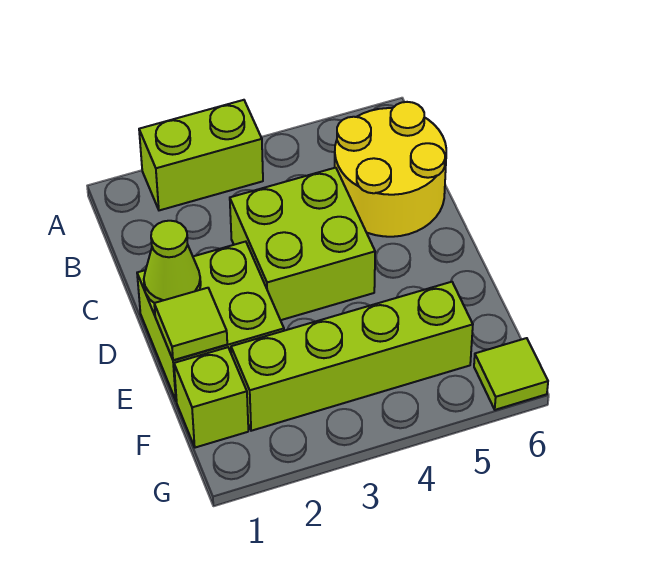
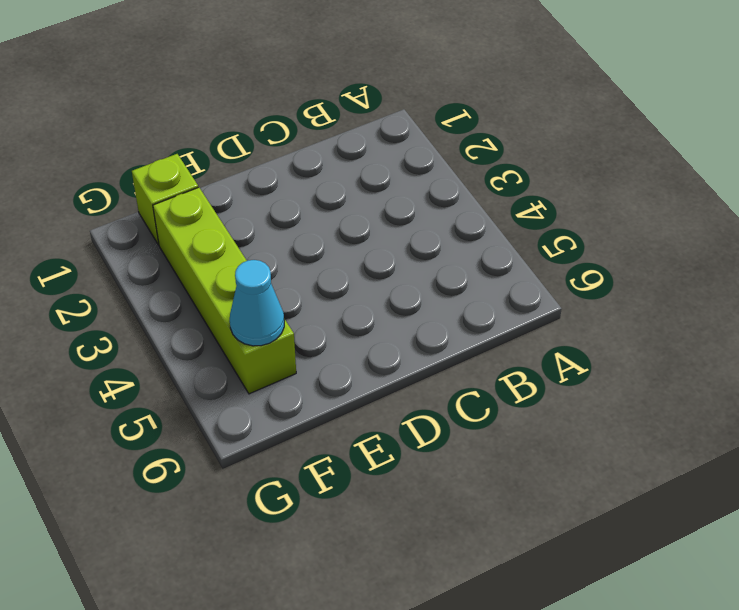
cyan cone F5 level 2 -> none
none -> lime brick A2:A3 level 1
none -> yellow round brick B5:C6 level 1

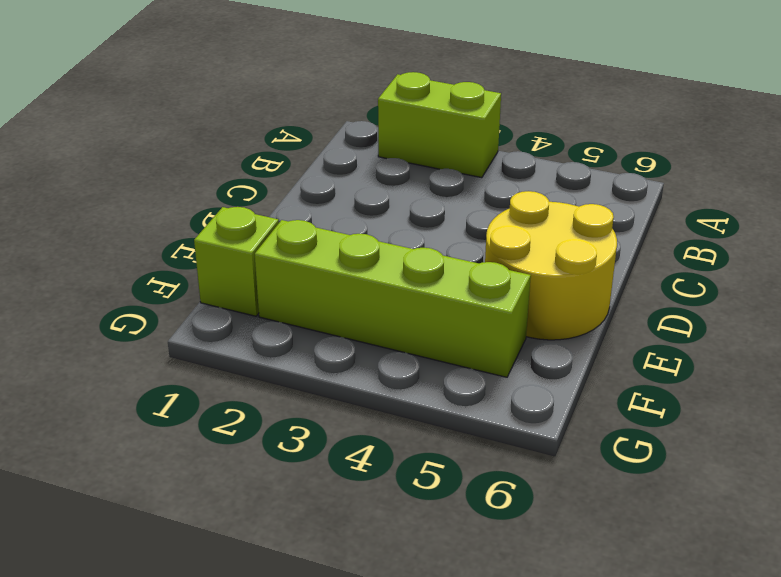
yellow round brick D5:E6 level 1 -> yellow round brick B5:C6 level 1
none -> lime brick C3:D4 level 1
none -> lime brick D1:E2 level 1

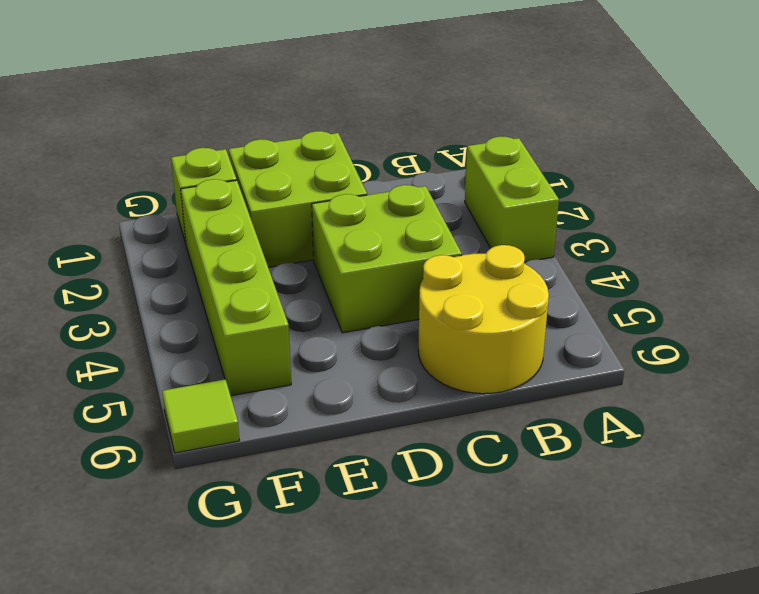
none -> lime cone D1 level 2
none -> lime tile E1 level 2

